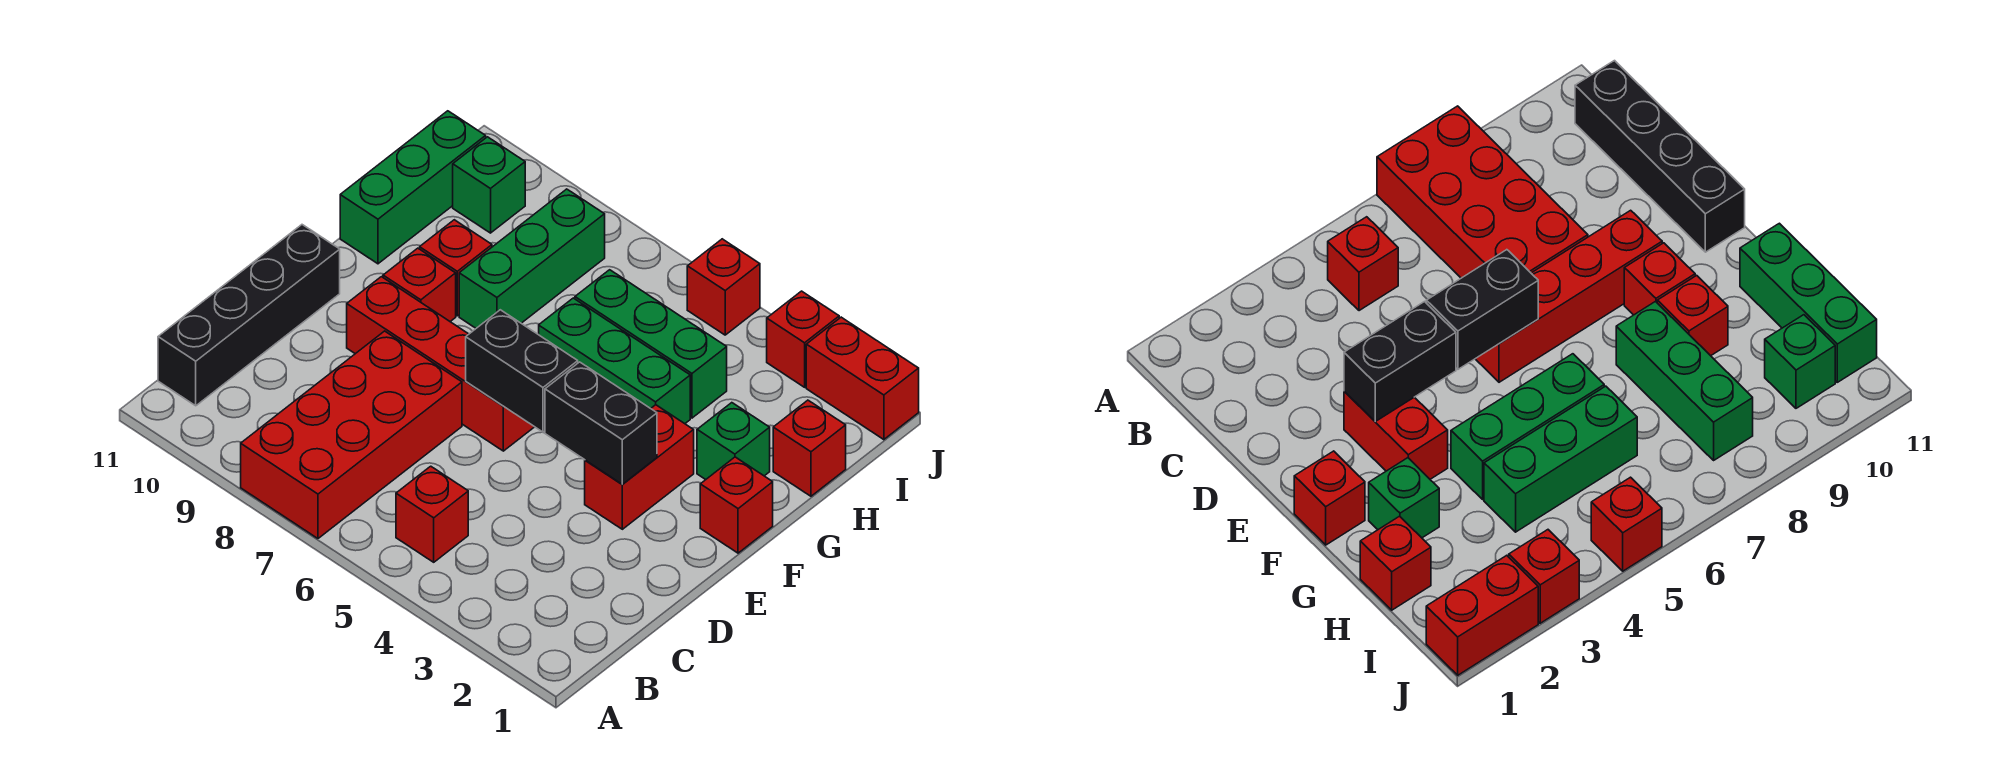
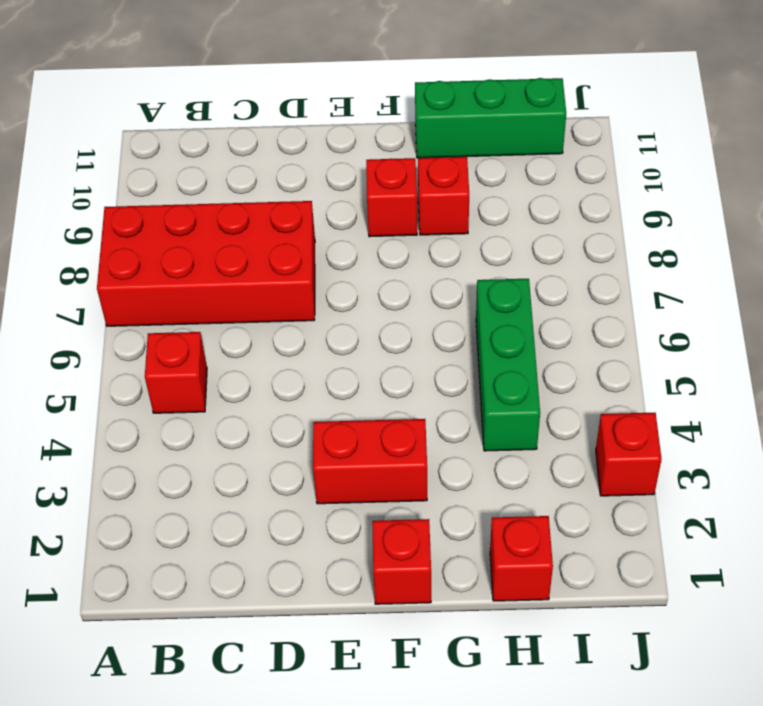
none -> black brick B11:E11 level 1
none -> red brick E6:E9 level 1
none -> green brick G2 level 1

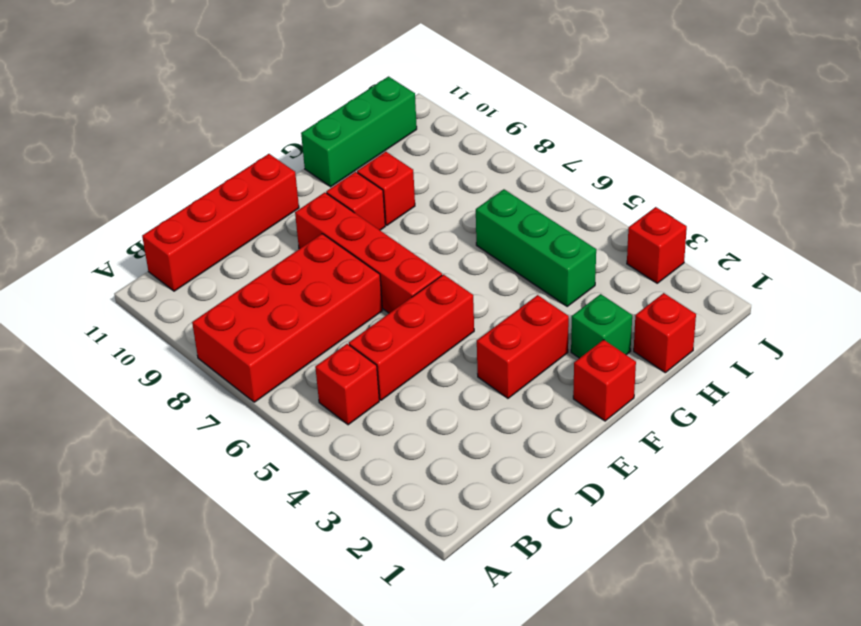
red brick B11:E11 level 1 -> black brick B11:E11 level 1
red brick C5:E5 level 1 -> none
none -> green brick G4:G6 level 1
none -> green brick G8:I8 level 1
none -> green brick I10 level 1

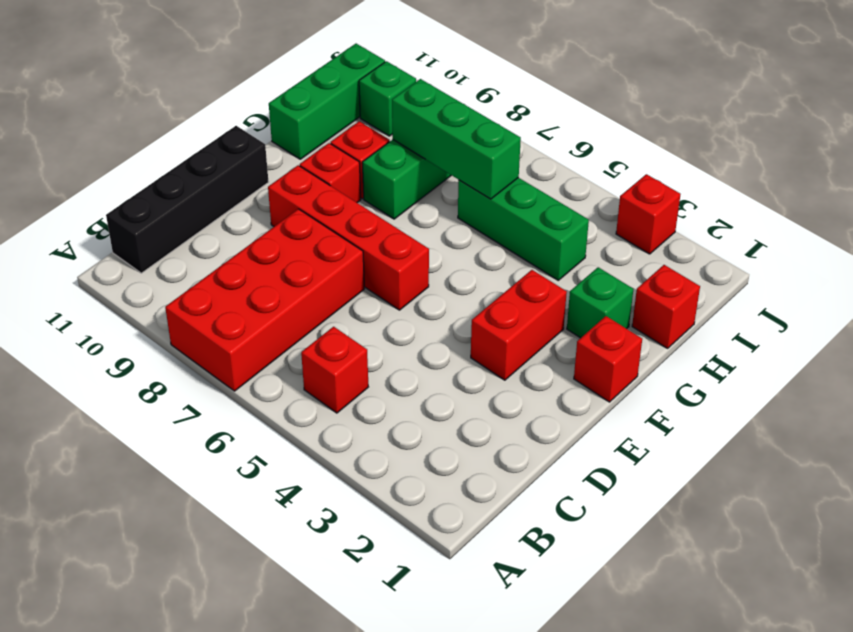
green brick H6:H8 level 2 -> green brick G4:G6 level 1
none -> red brick J1:J2 level 1
none -> red brick J5 level 1
none -> black brick E3:E4 level 2

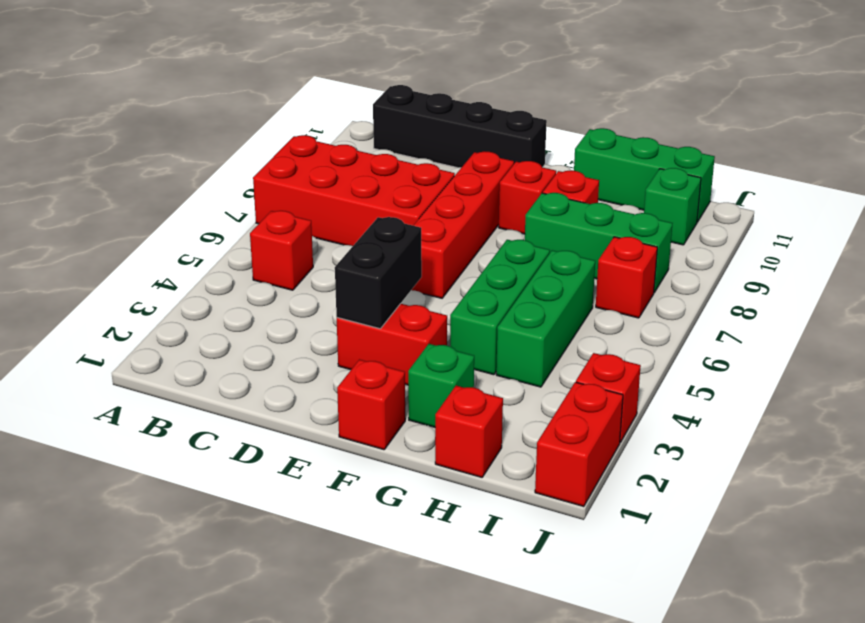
red brick I7 level 1 -> red brick J5 level 1
none -> black brick E5:E6 level 2

